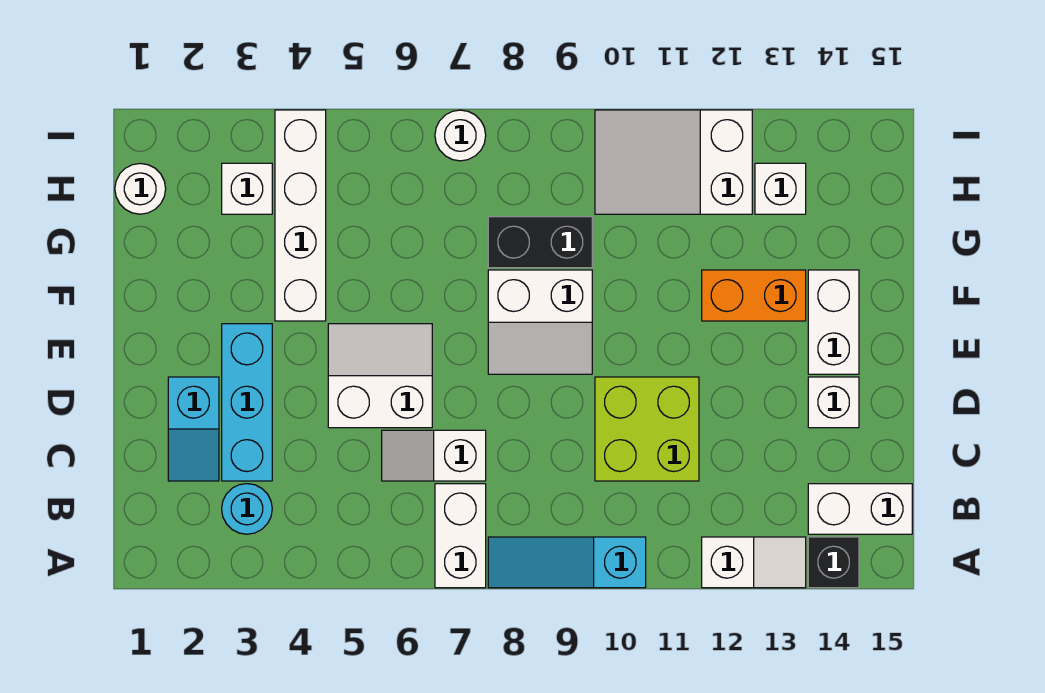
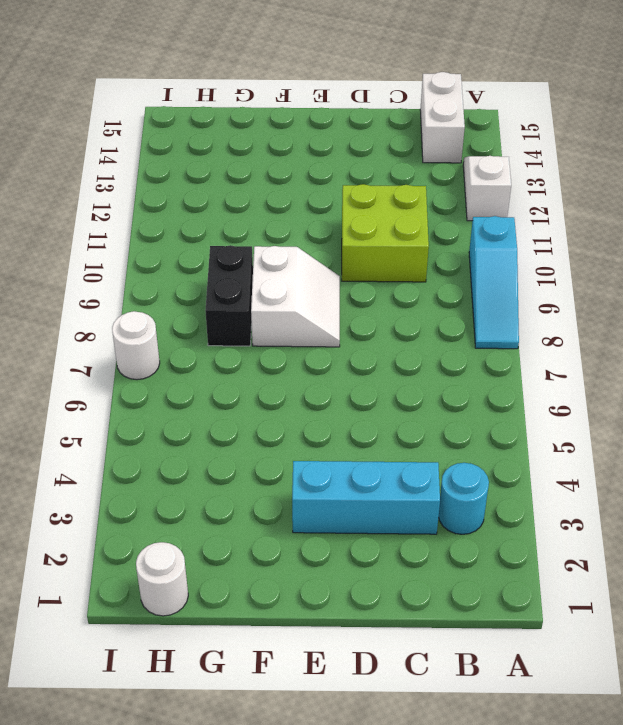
none -> white brick A7:B7 level 1
none -> black brick A14 level 1
none -> cyan slope C2:D2 level 1 top D

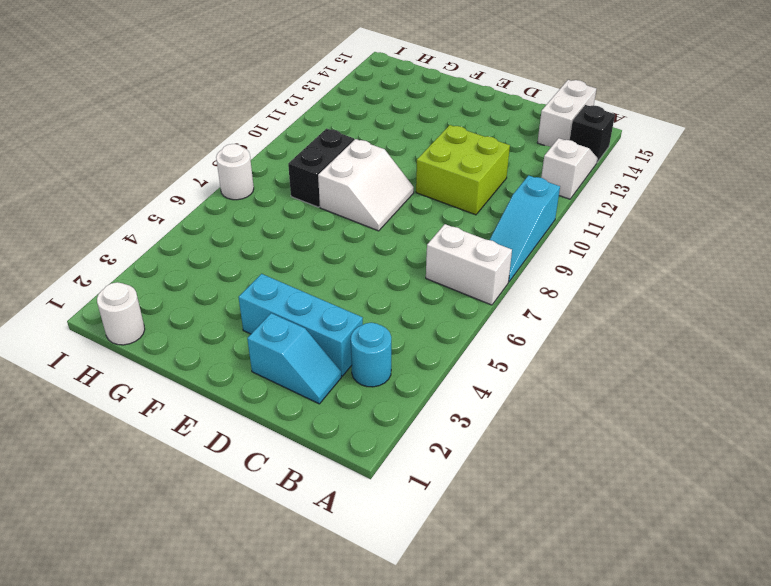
none -> white slope C6:C7 level 1 top 7
none -> white slope D5:E6 level 1 top D
none -> white brick D14 level 1

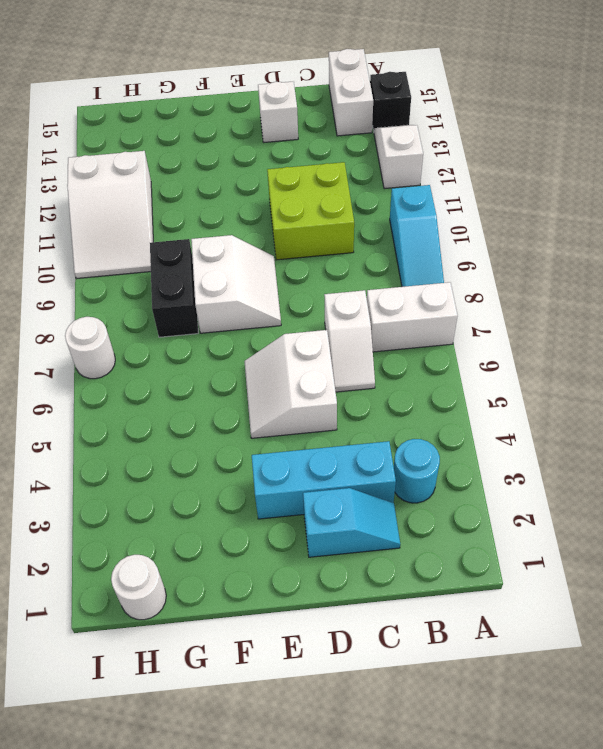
none -> white brick E14:F14 level 1
none -> white brick F4:I4 level 1
none -> orange brick F12:F13 level 1

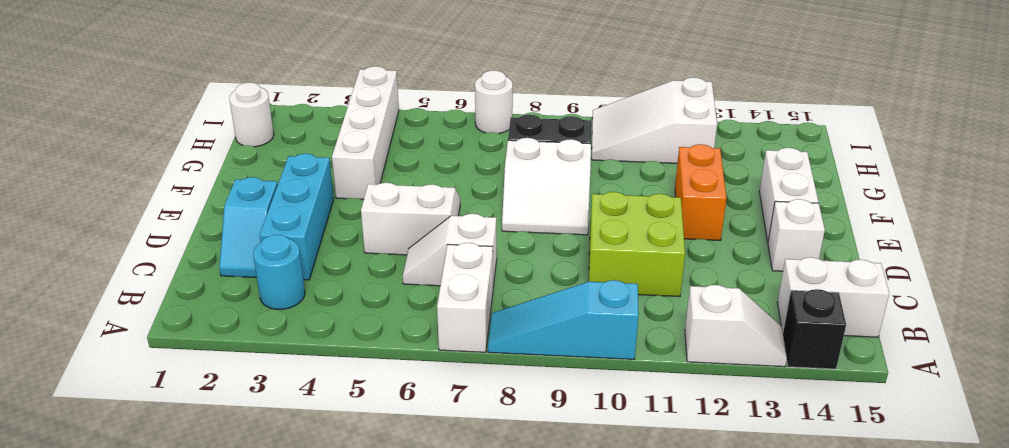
orange brick E12:F12 level 1 -> orange brick F12:F13 level 1
none -> white brick H3 level 1
none -> white brick H13 level 1

